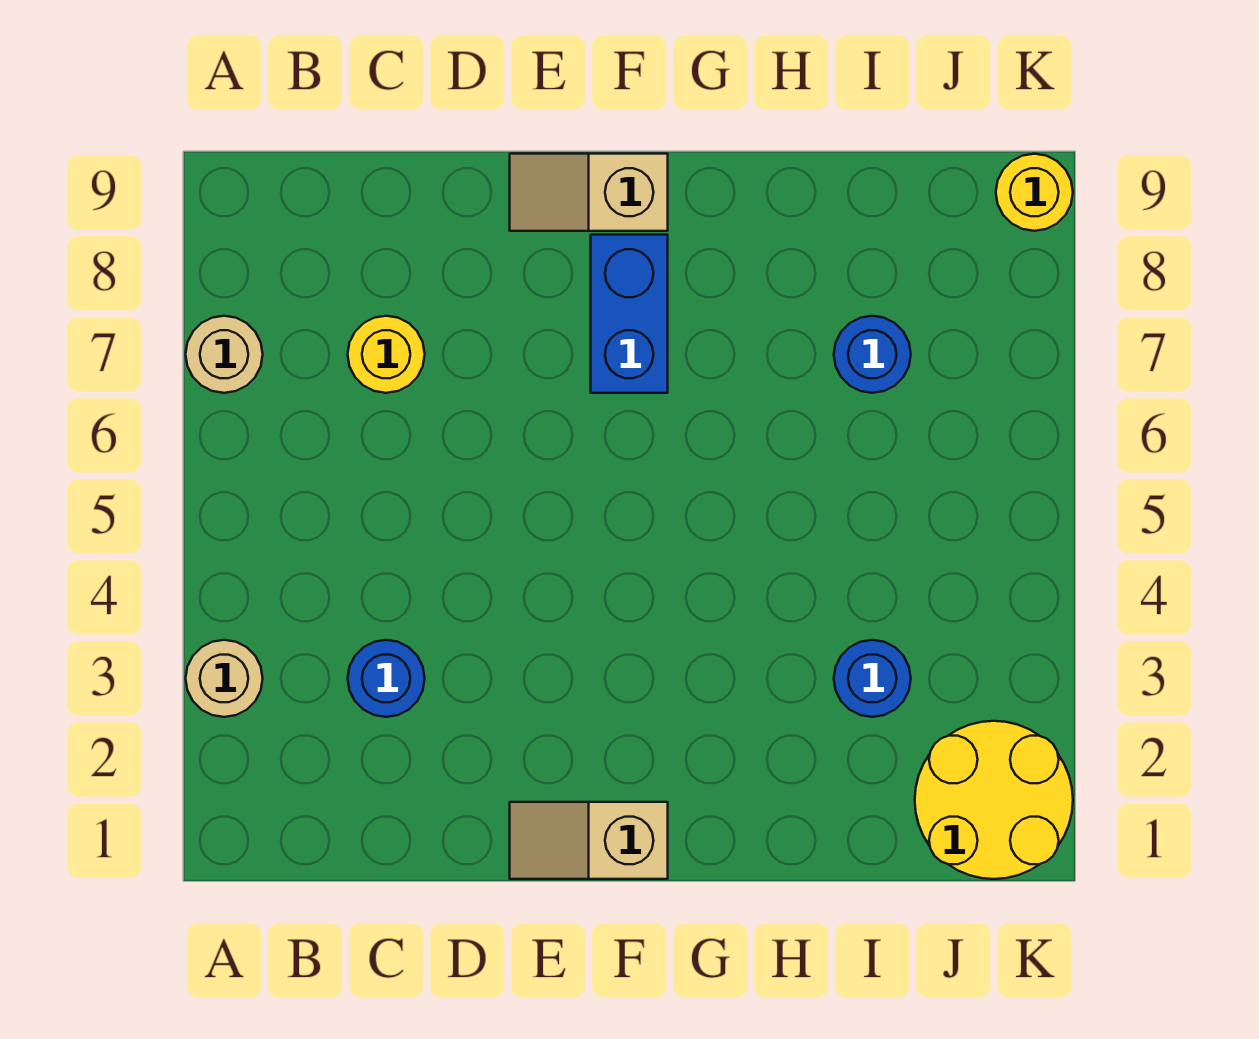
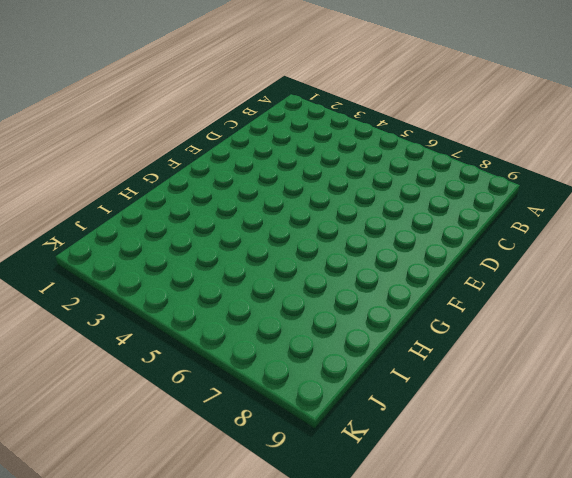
none -> tan round brick A3 level 1
none -> tan round brick A7 level 1

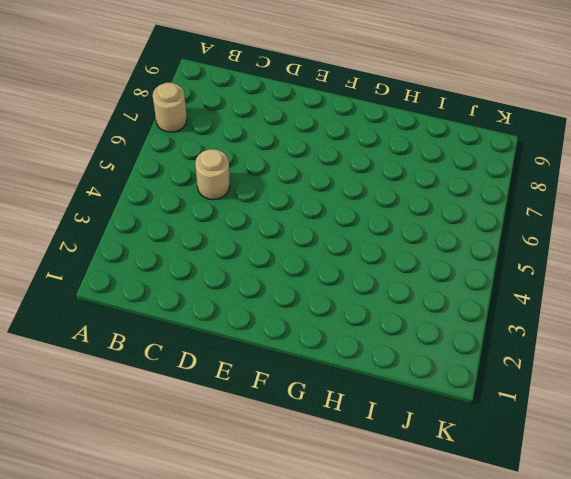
tan round brick C5 level 1 -> tan round brick A3 level 1
none -> blue round brick C3 level 1
none -> yellow round brick C7 level 1

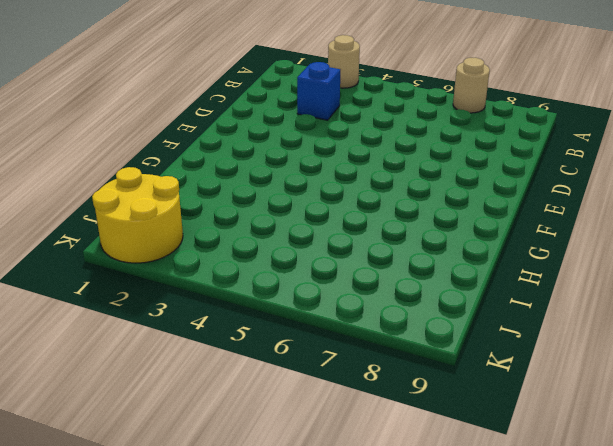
blue brick C3 level 1 -> blue round brick C3 level 1
none -> yellow round brick C7 level 1
none -> tan slope E1:F1 level 1 top F

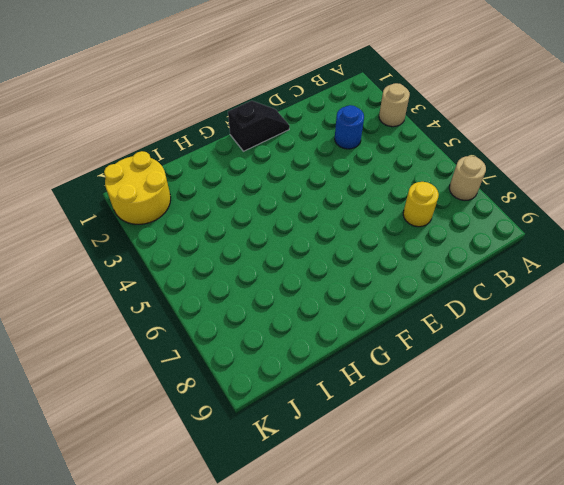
black slope E1:F1 level 1 top F -> tan slope E1:F1 level 1 top F
none -> tan slope E9:F9 level 1 top F
none -> blue brick F7:F8 level 1

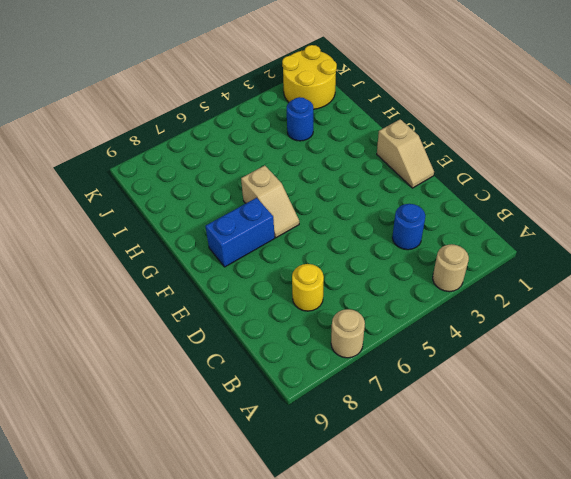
tan slope F6:G6 level 1 top G -> tan slope E9:F9 level 1 top F
none -> blue round brick I7 level 1
none -> yellow round brick K9 level 1

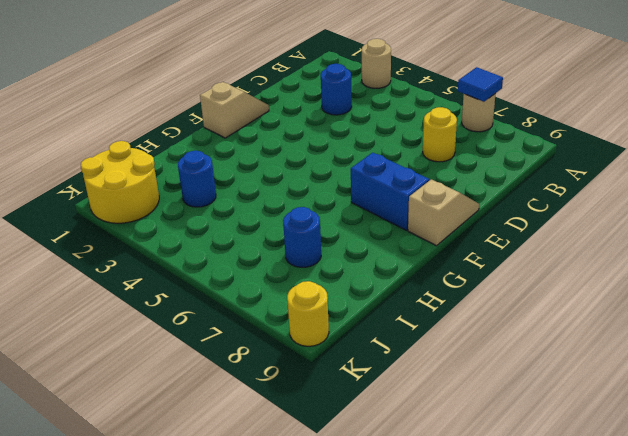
blue tile A7 level 2 -> none

